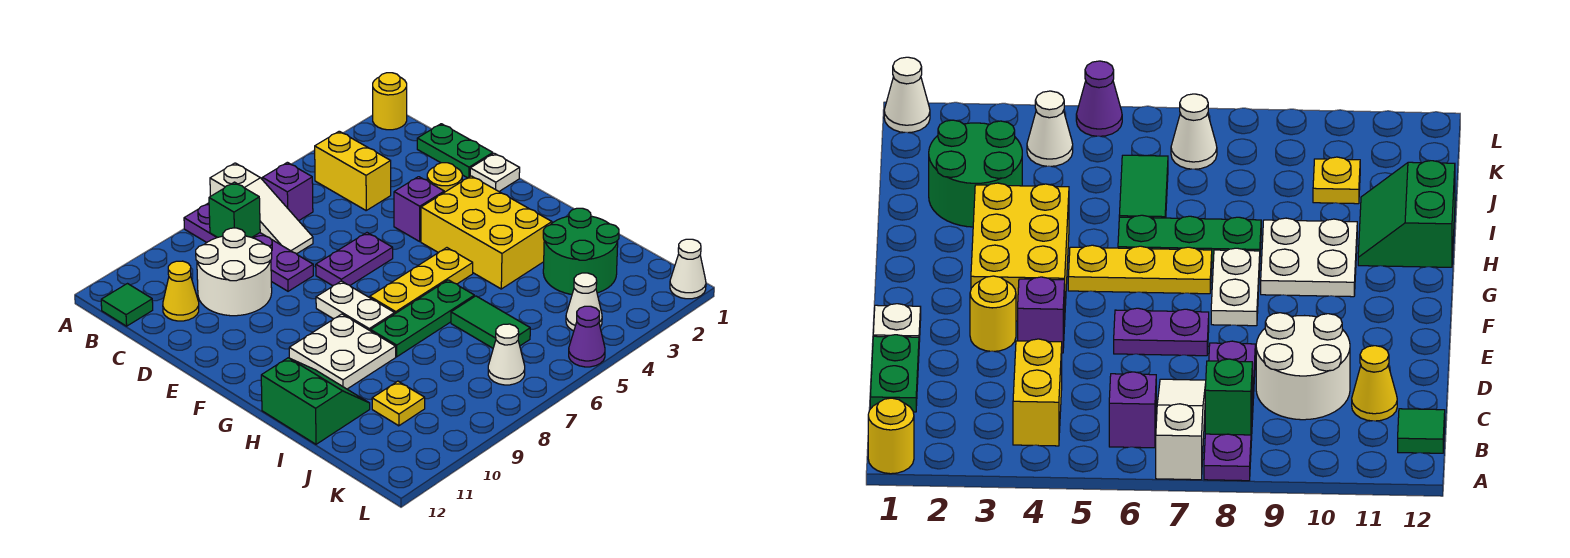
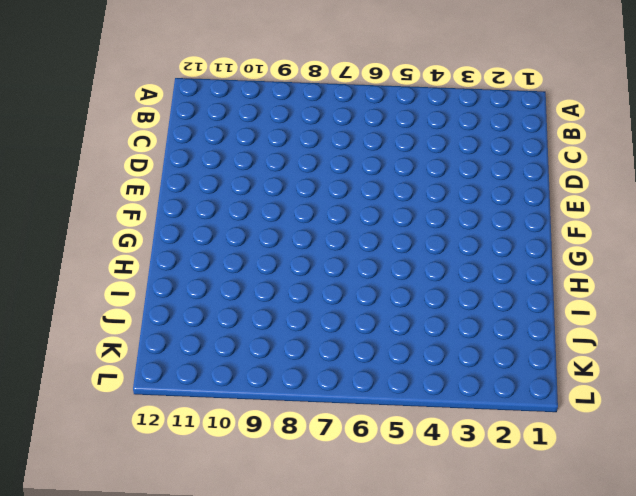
none -> yellow round brick A1 level 1
none -> white slope A7:C7 level 1 top A
none -> purple plate A8:D8 level 1

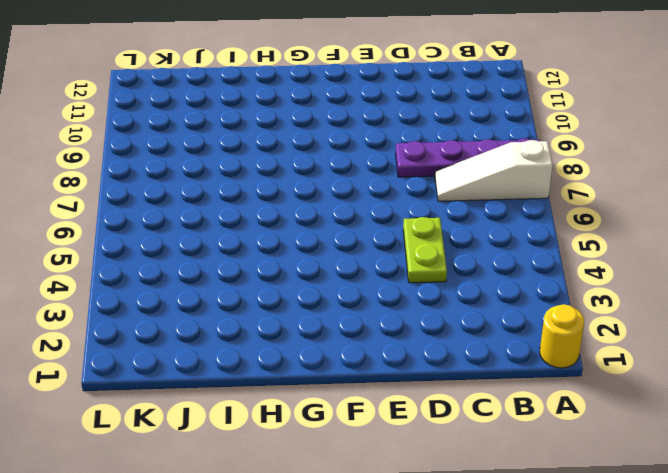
lime plate D4:D5 level 1 -> none
none -> yellow brick B4:C4 level 1
none -> purple brick B6 level 1
none -> green tile B12 level 1

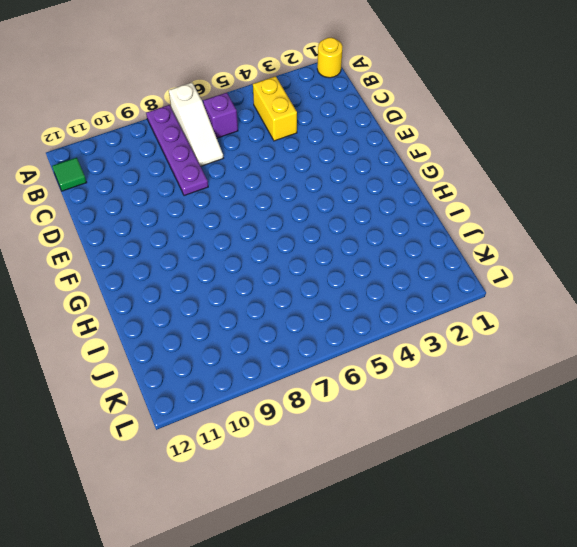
none -> green plate C1:D1 level 1
none -> white round brick C9:D10 level 1
none -> yellow cone C11 level 1

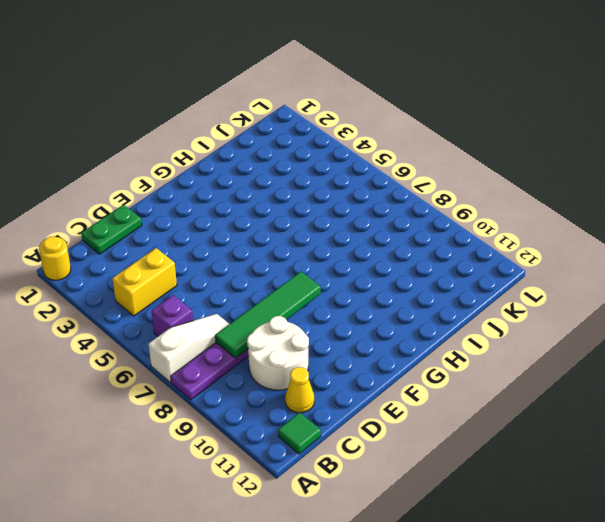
green tile C8:F8 level 2 -> none
none -> white plate E1 level 1
none -> yellow round brick E3 level 1
none -> purple brick E4 level 1

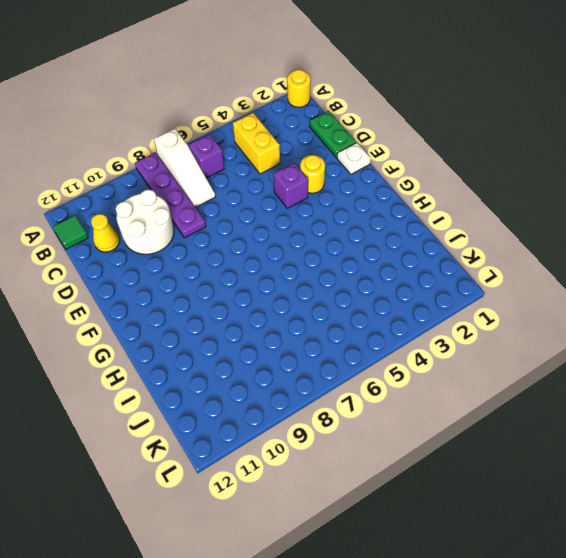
none -> purple plate E6:E7 level 1
none -> yellow brick F3:H4 level 1
none -> white plate F8:G8 level 1

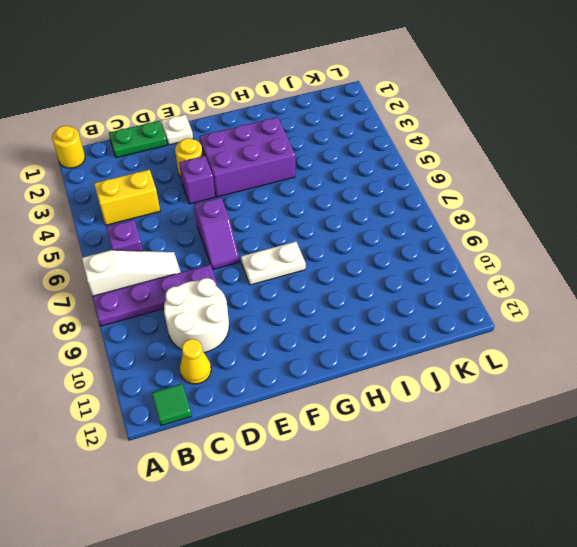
purple slope E6:E7 level 1 top 6 -> purple plate E6:E7 level 1
purple brick F3:H4 level 1 -> yellow brick F3:H4 level 1
none -> yellow plate G5:G7 level 1
none -> white plate G9:H10 level 1
none -> green plate H6:H8 level 1

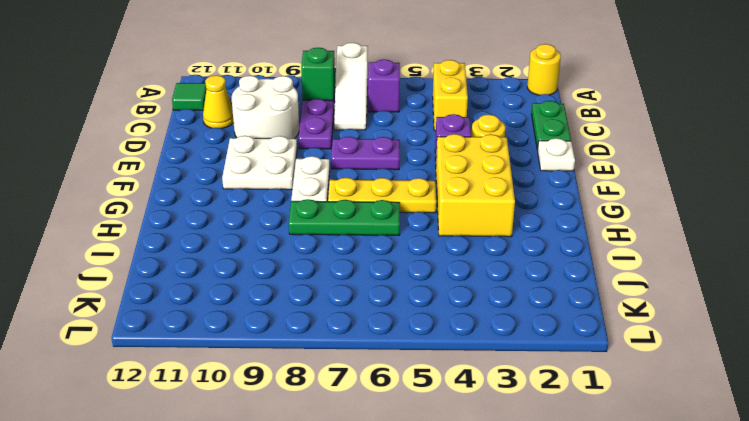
white plate E9:F10 level 1 -> white plate G9:H10 level 1
none -> green slope H11:I12 level 1 top 12
none -> green round brick I2:J3 level 1
none -> green tile I6:J6 level 1

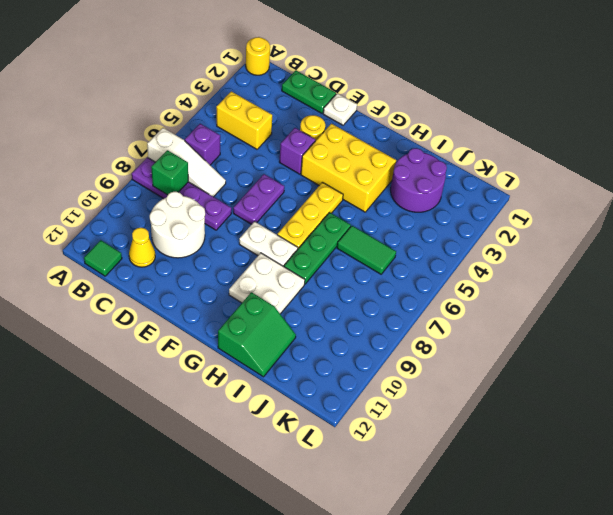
green slope H11:I12 level 1 top H -> green slope H11:I12 level 1 top 12
purple round brick I2:J3 level 1 -> green round brick I2:J3 level 1
none -> yellow plate J10 level 1
none -> white cone K4 level 1
none -> white cone K7 level 1

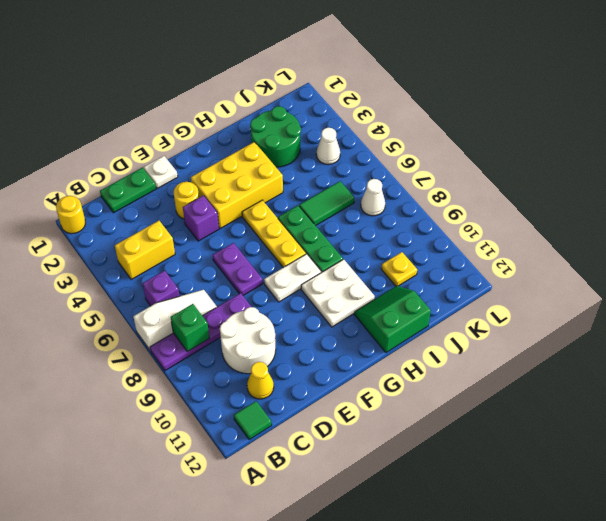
none -> white cone L1 level 1
none -> purple cone L5 level 1

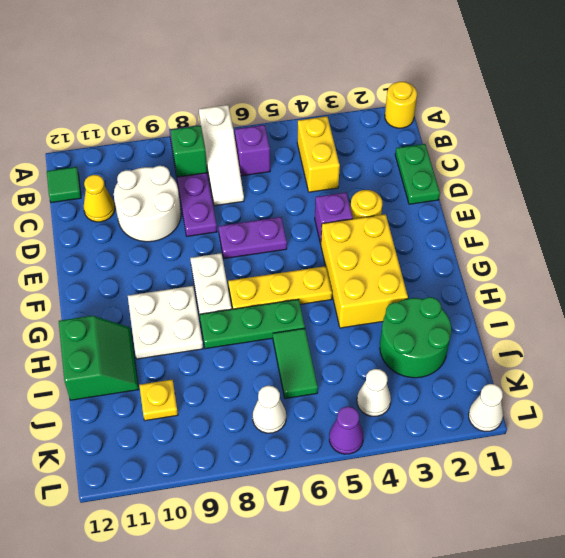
none -> white plate E1 level 1

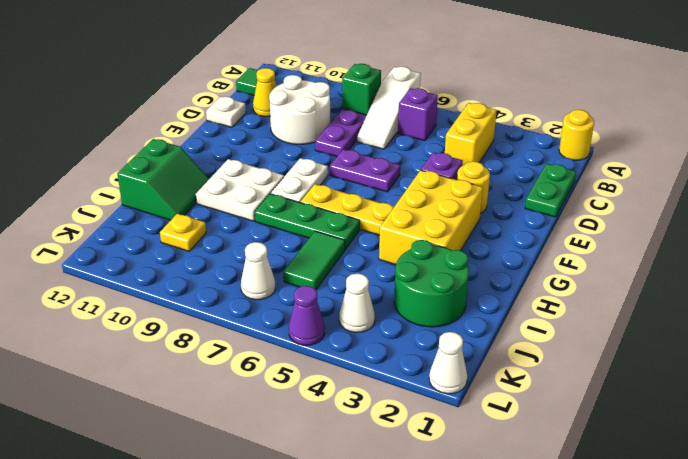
white plate D12 level 1 -> white plate E1 level 1

